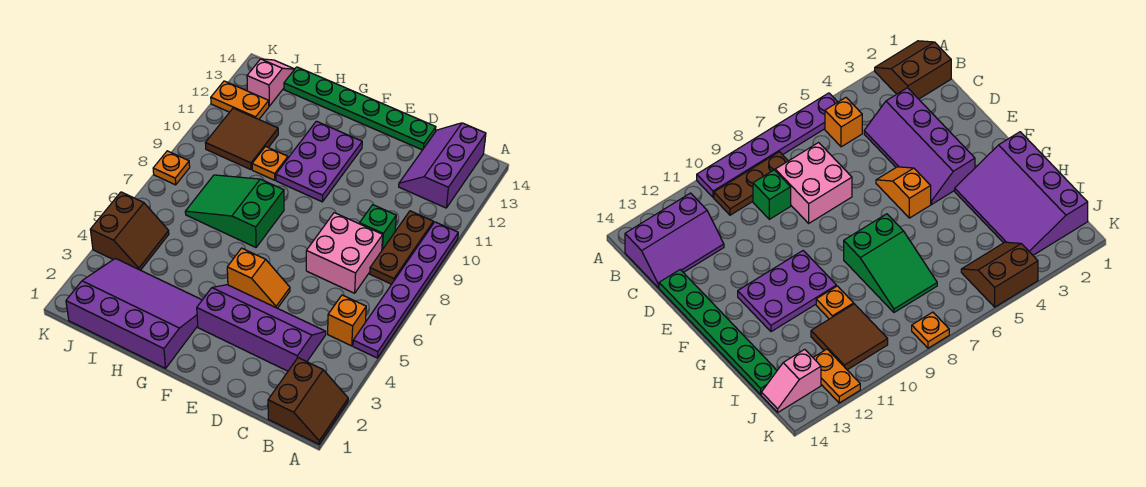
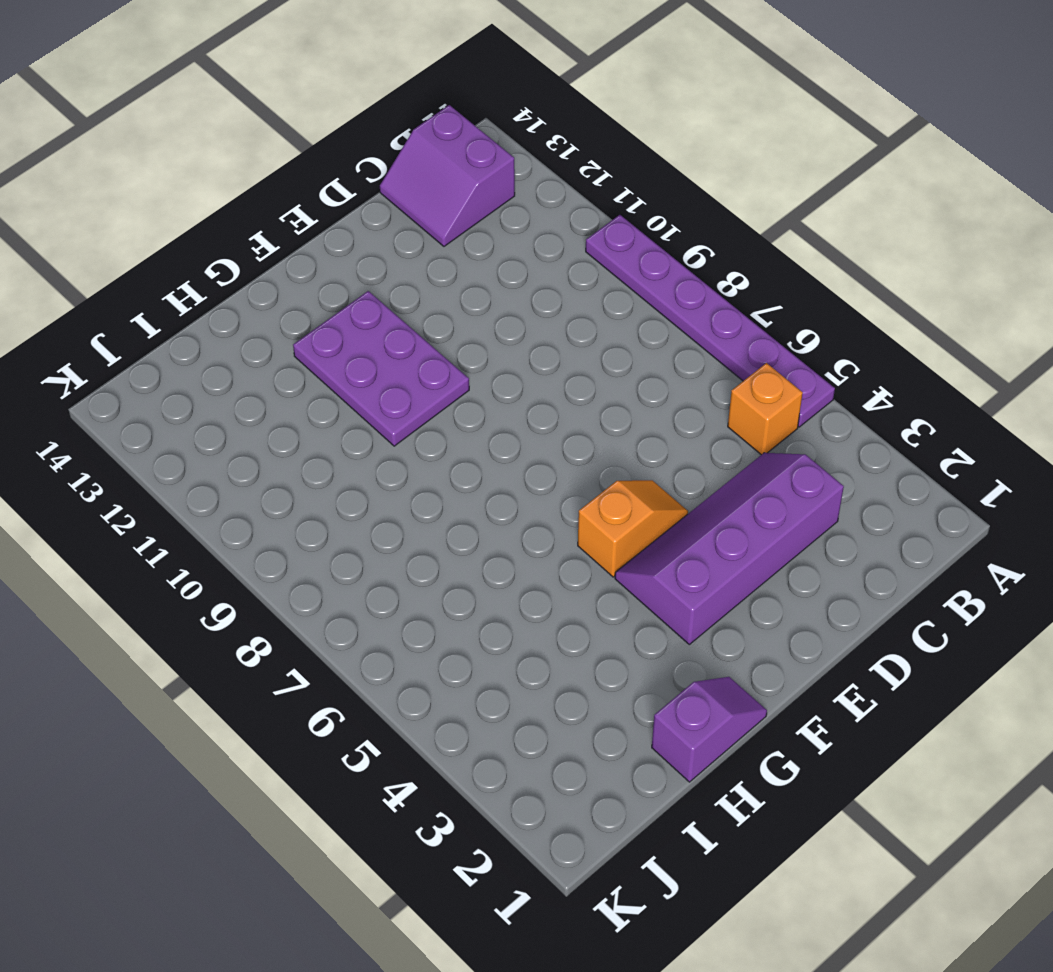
purple slope B13:C14 level 1 top B -> purple slope B12:C14 level 1 top B
purple slope G1:H1 level 1 top H -> purple slope G1:J3 level 1 top 1
none -> brown slope A1:B2 level 1 top B
none -> brown plate B8:B10 level 1
none -> pink brick C7:D8 level 1

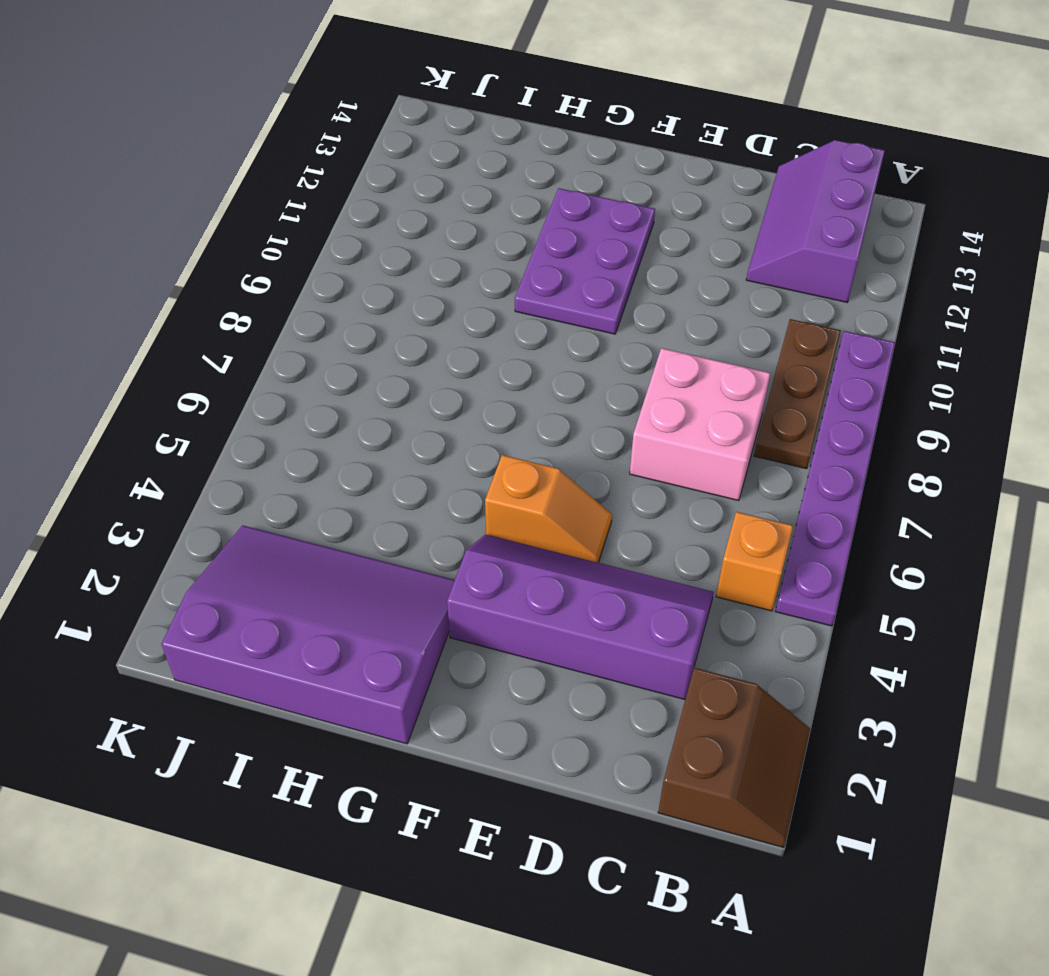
none -> green brick C9 level 1
none -> green plate D14:I14 level 1
none -> green slope G7:I8 level 1 top G

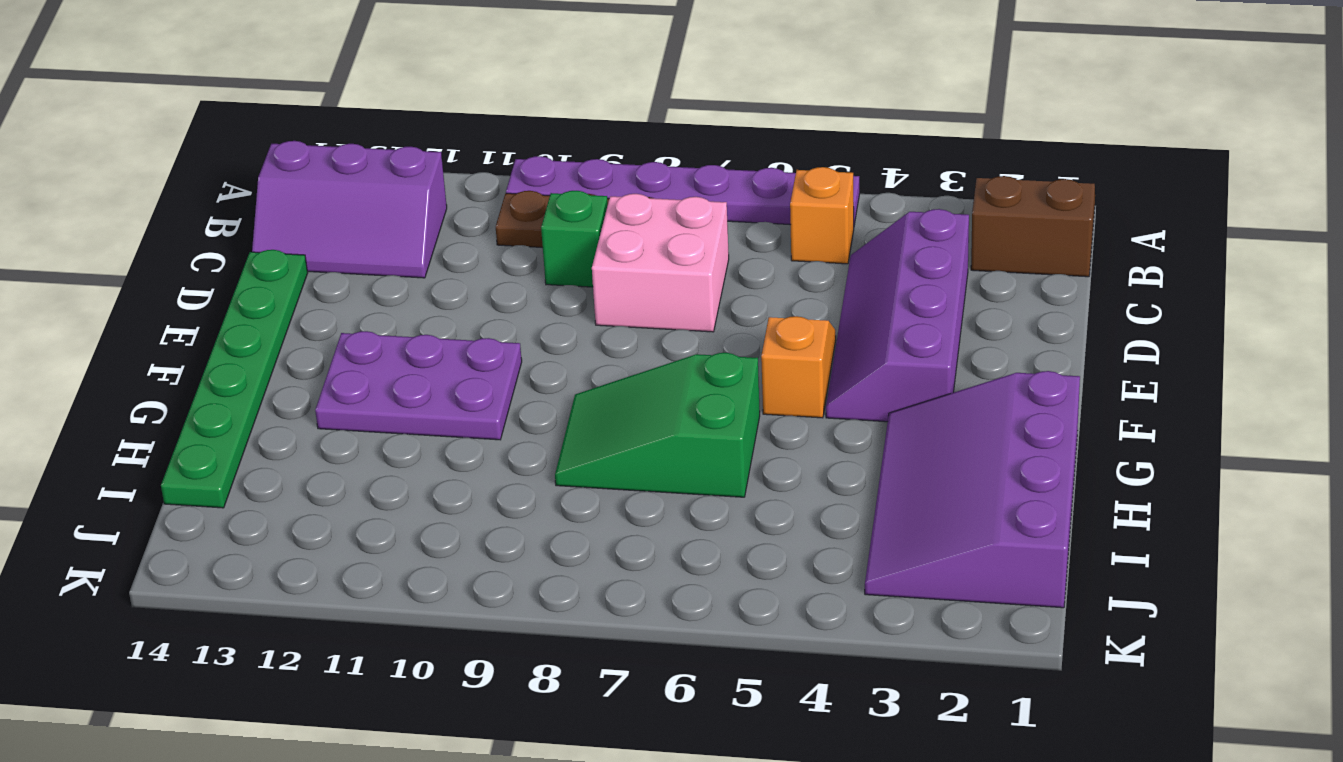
green slope G6:H8 level 1 top 6 -> green slope G7:I8 level 1 top G
none -> orange plate H10 level 1
none -> brown tile I10:J11 level 1
none -> brown slope J4:K5 level 1 top K

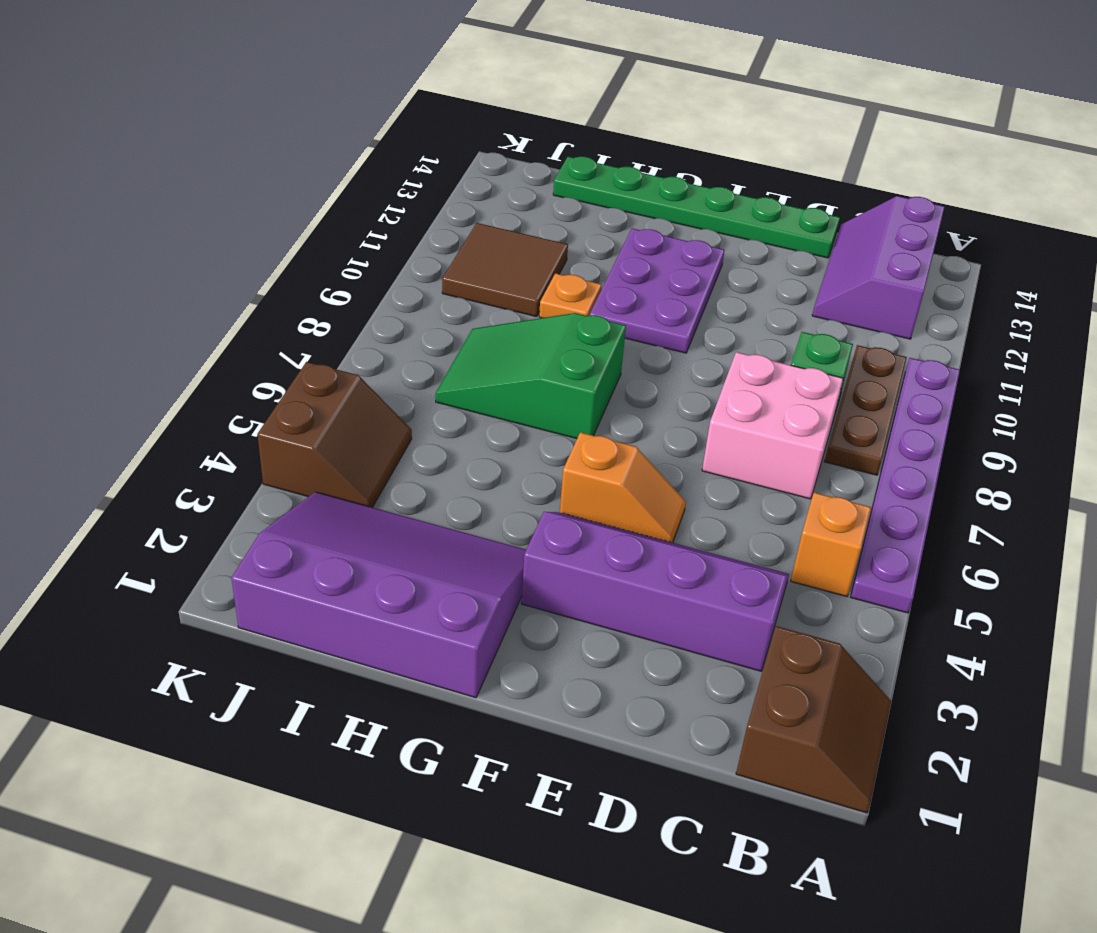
none -> orange plate J12:K12 level 1
none -> pink slope J13:J14 level 1 top 13
none -> orange plate K8 level 1

